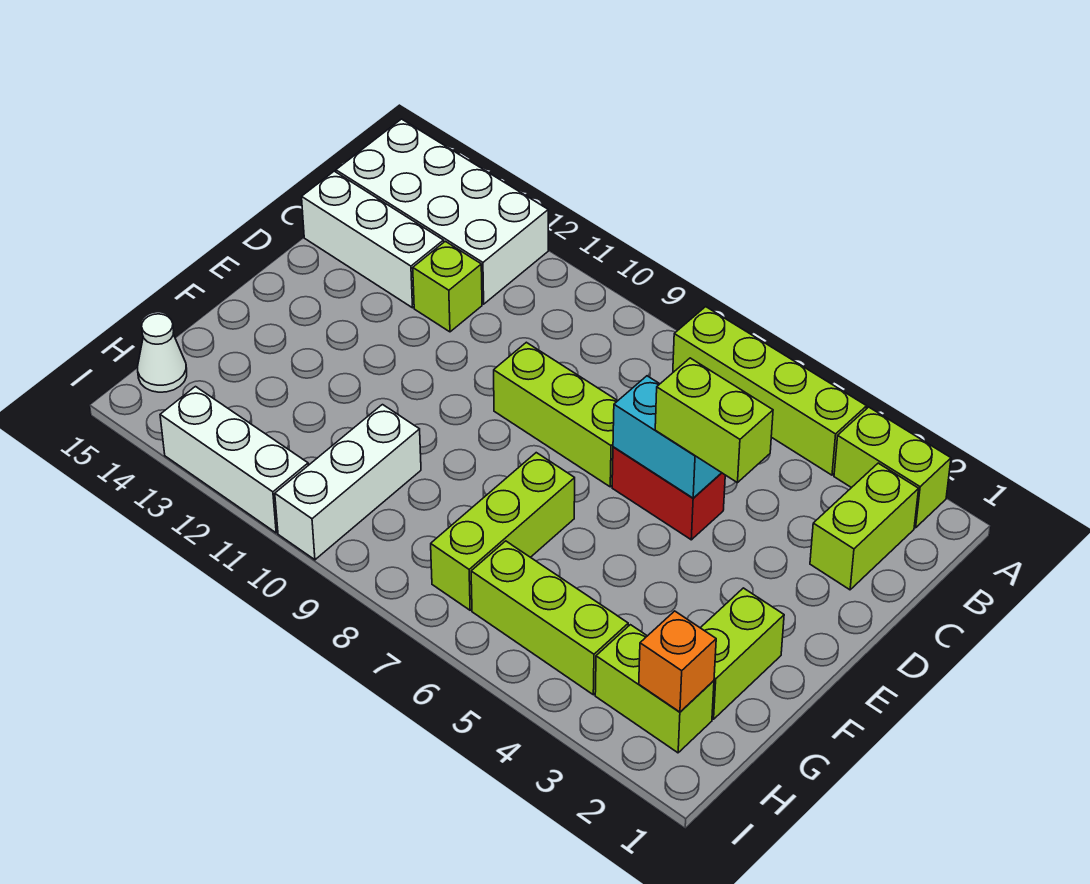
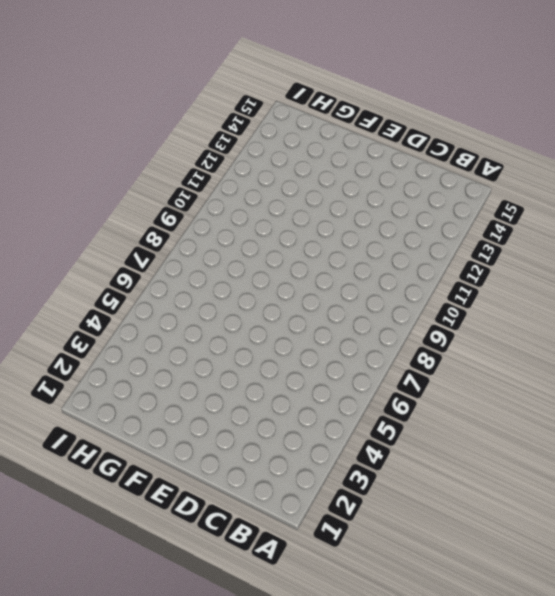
none -> lime brick A2:A3 level 1
none -> lime brick A4:A7 level 1
none -> white brick A12:B15 level 1

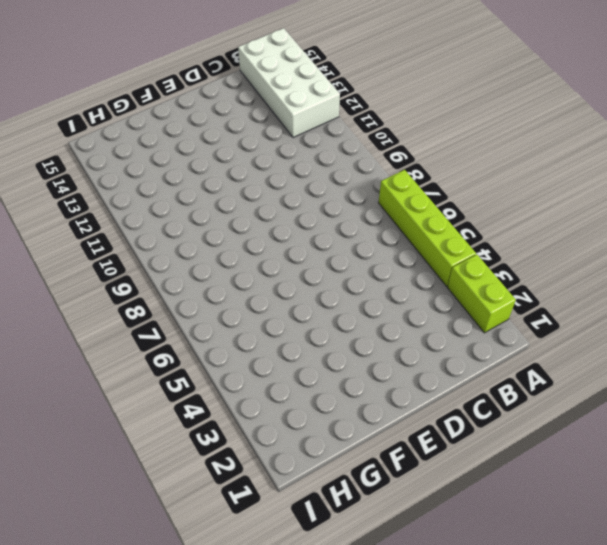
none -> lime brick B2:C2 level 1
none -> lime brick C12 level 1
none -> white brick C13:C15 level 1

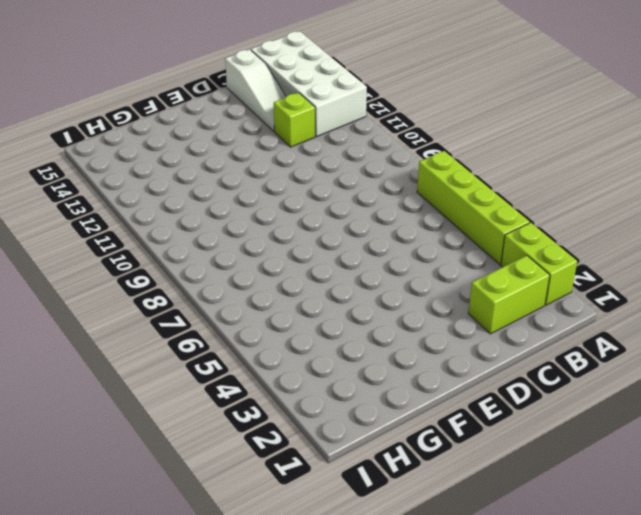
white slope C13:C15 level 1 top 15 -> white brick C13:C15 level 1
none -> red brick D5:D6 level 1
none -> lime brick D7:D9 level 1
none -> lime brick F2:G2 level 1

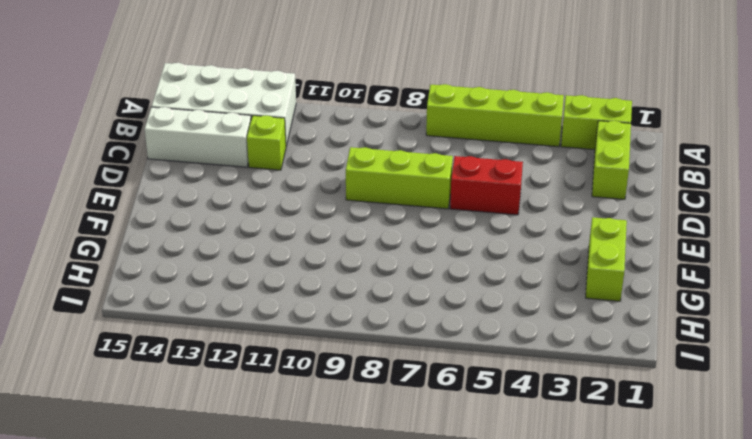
none -> lime brick F7:H7 level 1
none -> white brick G10:I10 level 1
none -> lime brick H2:H3 level 1

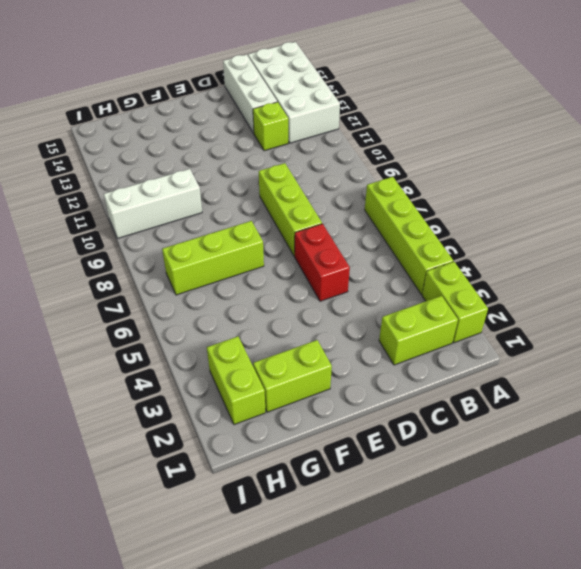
none -> lime brick H4:H6 level 1
none -> white cone H15 level 1
none -> white brick I11:I13 level 1

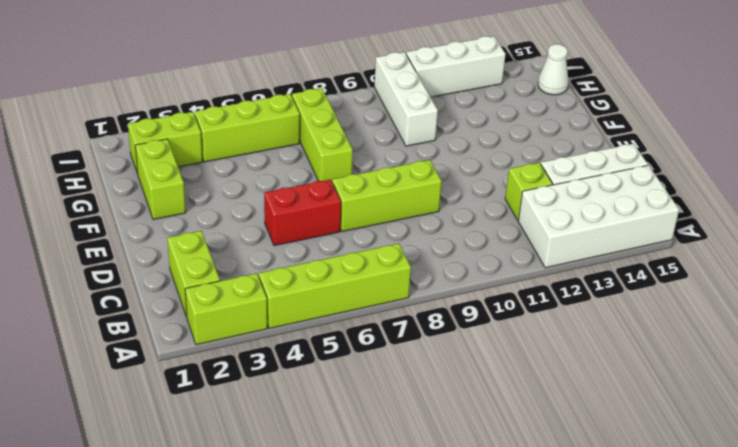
none -> cyan brick D5:D6 level 2
none -> orange brick H2 level 2
none -> lime brick D4:D5 level 3

